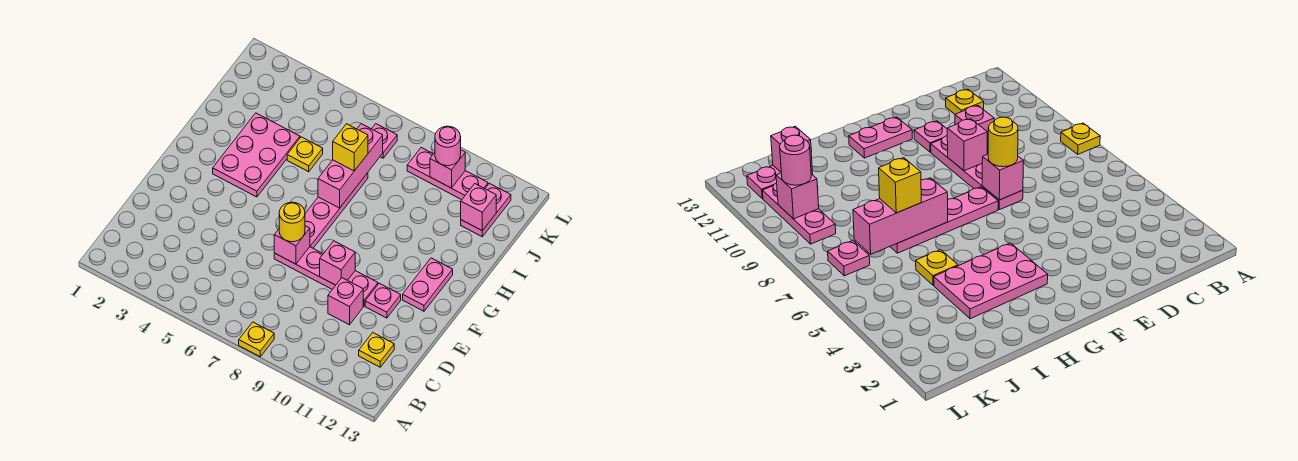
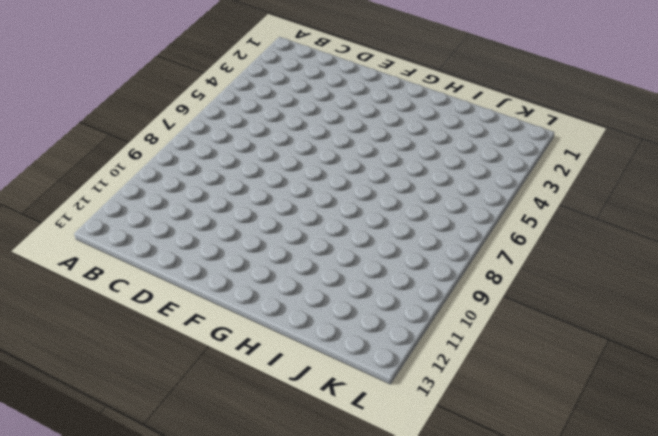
none -> yellow plate A8 level 1
none -> yellow plate C12 level 1
none -> pink brick D10 level 1

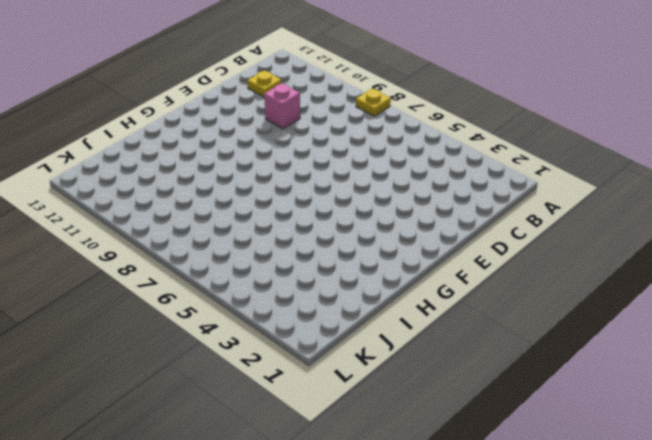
none -> pink plate E7:E10 level 1
none -> pink plate E11 level 1
none -> pink plate F7:I7 level 1

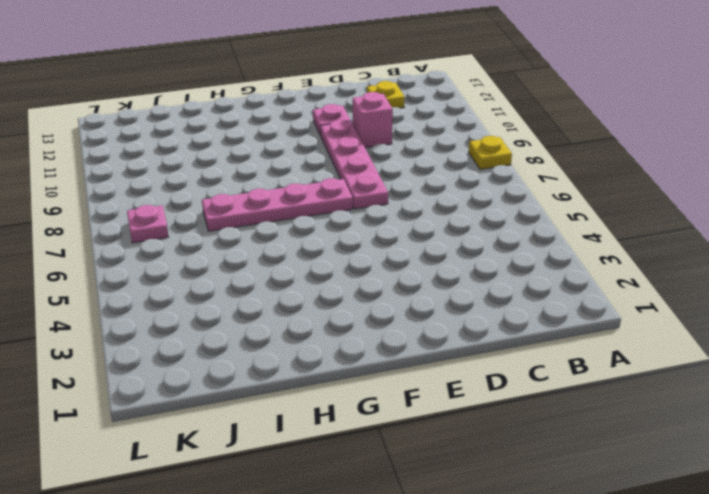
none -> pink plate F12:G12 level 1
none -> pink plate G3:I4 level 1
none -> yellow plate I5 level 1

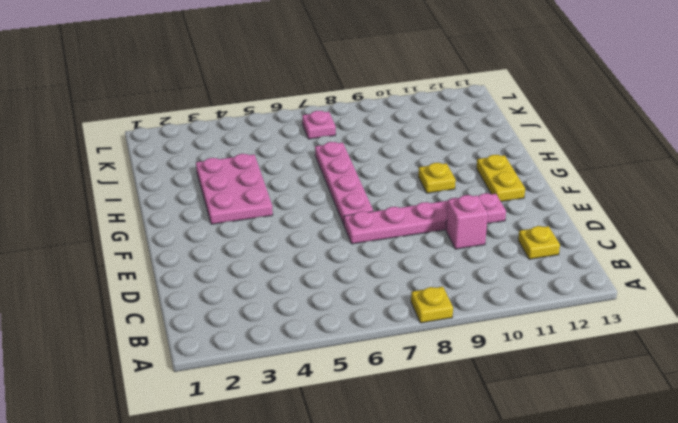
yellow plate F12:G12 level 1 -> pink plate F12:G12 level 1
yellow plate G10 level 1 -> yellow plate I5 level 1
none -> pink plate J12:K12 level 1
none -> pink plate K9:K11 level 1
none -> pink brick E7 level 2

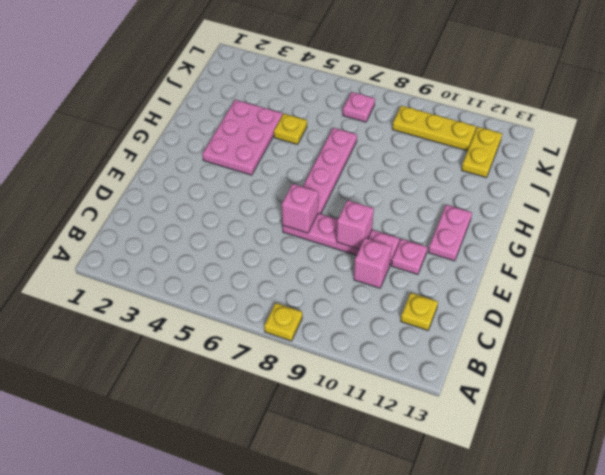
yellow plate J12:K12 level 1 -> pink plate J12:K12 level 1
yellow plate K9:K11 level 1 -> pink plate K9:K11 level 1
none -> pink brick H7:J7 level 2
none -> pink brick J12 level 2
none -> pink brick K10 level 2

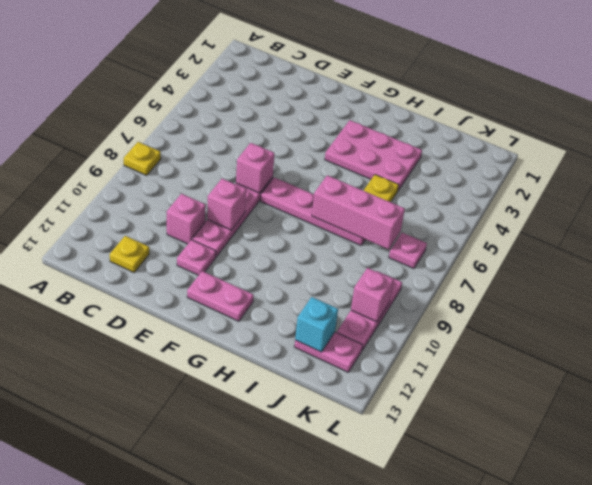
cyan brick J12 level 2 -> pink brick J12 level 2
none -> yellow round brick E7 level 3
none -> yellow brick I7 level 3
none -> pink round brick K10 level 3

